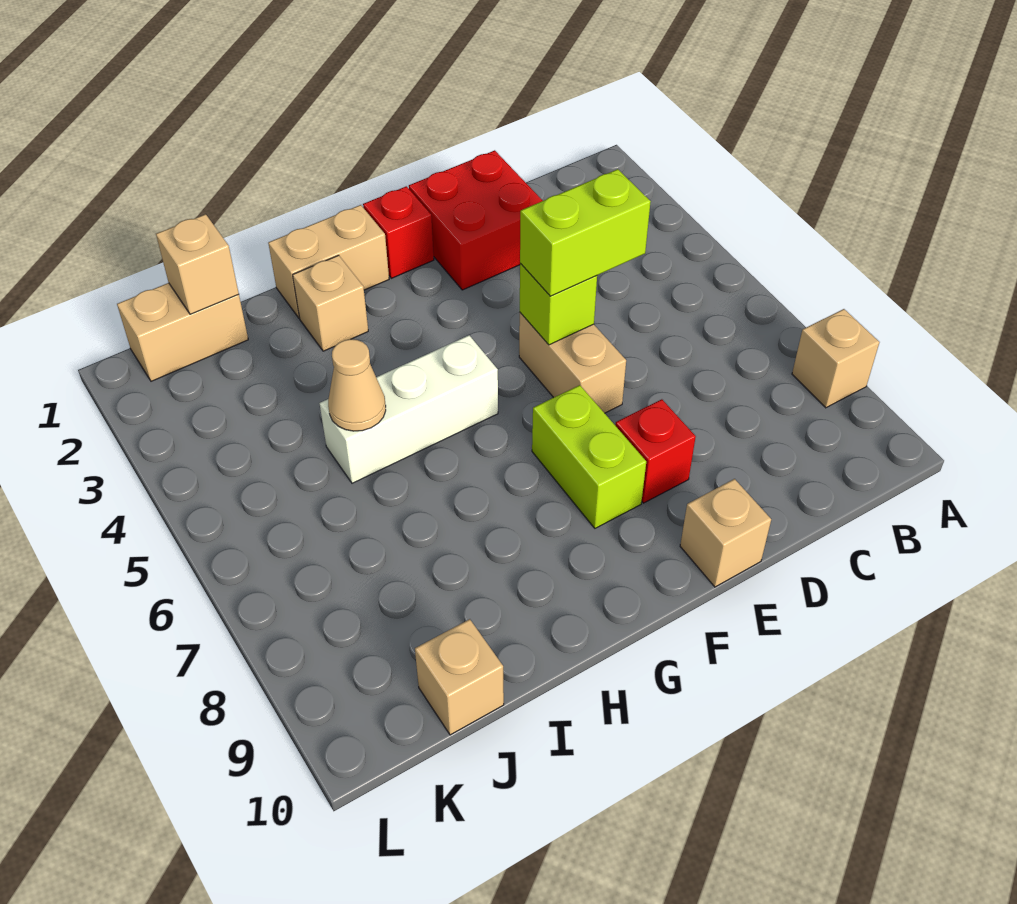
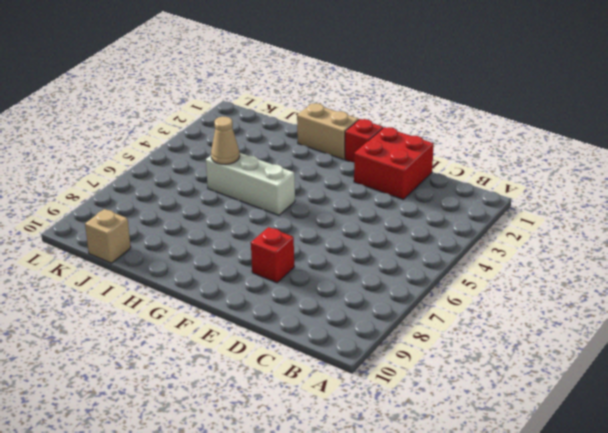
none -> tan brick A8 level 1
none -> tan brick E5:E6 level 1
none -> tan brick E10 level 1

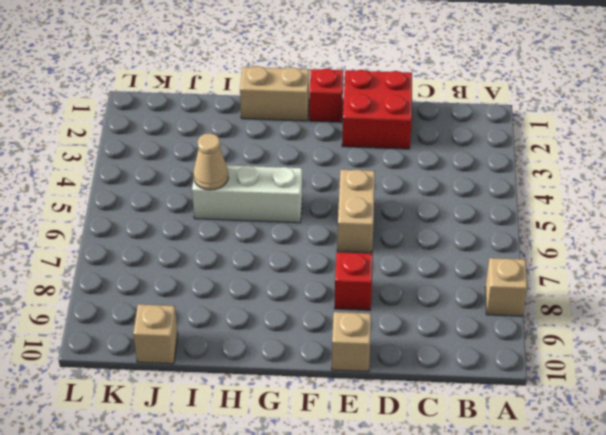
none -> lime brick F7:F8 level 1
none -> tan brick H2 level 1
none -> tan brick J1:K1 level 1

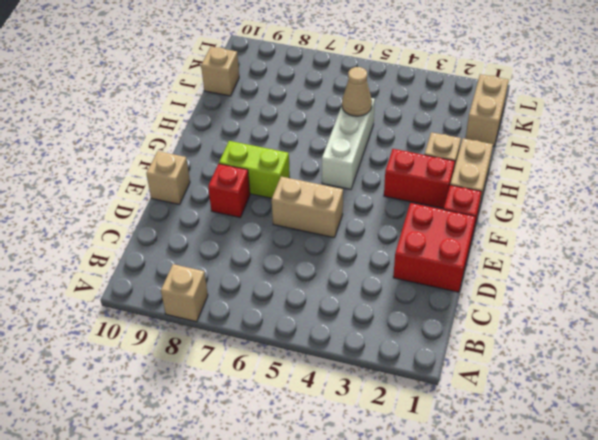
red brick G2:G3 level 1 -> none
none -> lime brick E5 level 2
none -> tan brick J1 level 2
none -> lime brick D5:E5 level 3

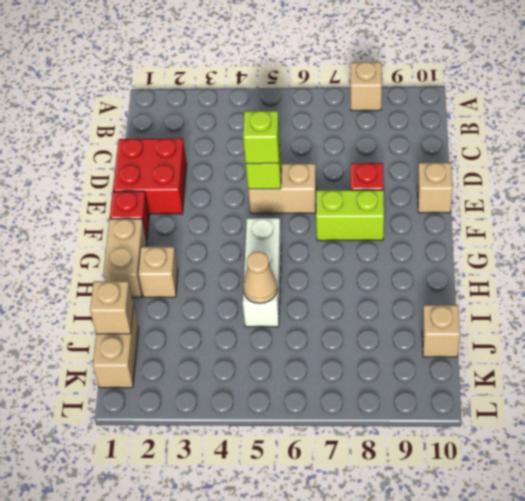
lime brick E5 level 3 -> lime brick D5:E5 level 3

